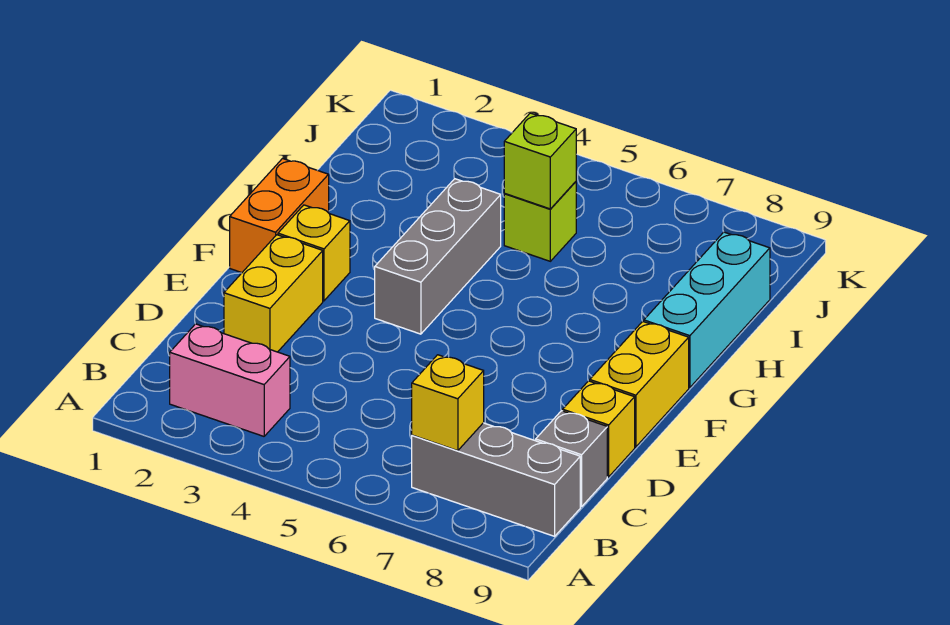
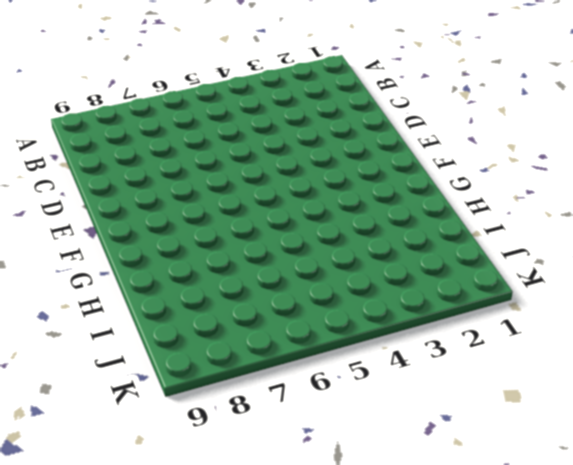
none -> pink brick B2:B3 level 1
none -> grey brick B7:B9 level 1
none -> grey brick C9 level 1

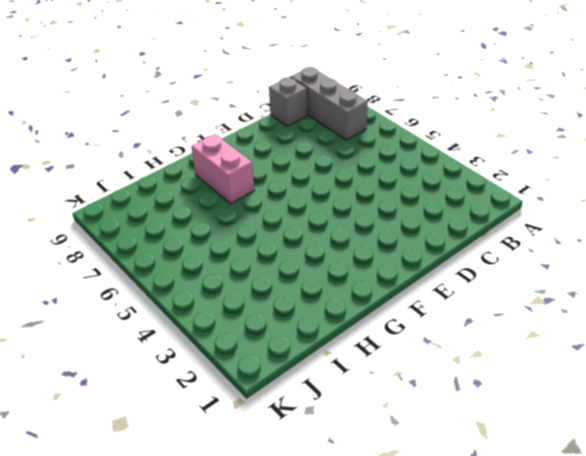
pink brick G7:G8 level 1 -> pink brick B2:B3 level 1
none -> yellow brick D2:E2 level 1
none -> yellow brick D9 level 1
none -> yellow brick E9:F9 level 1

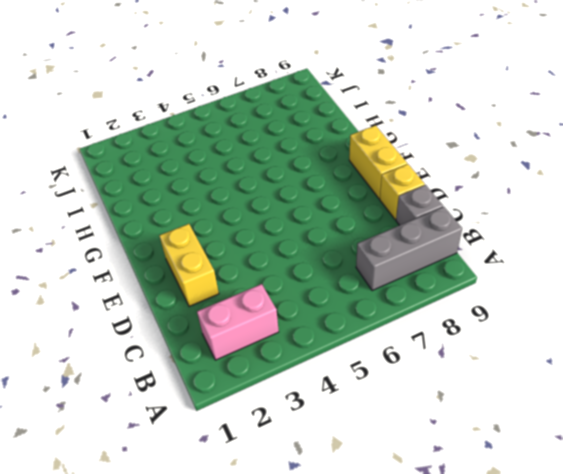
none -> orange brick F1:G1 level 1
none -> yellow brick F2 level 1
none -> grey brick F4:H4 level 1

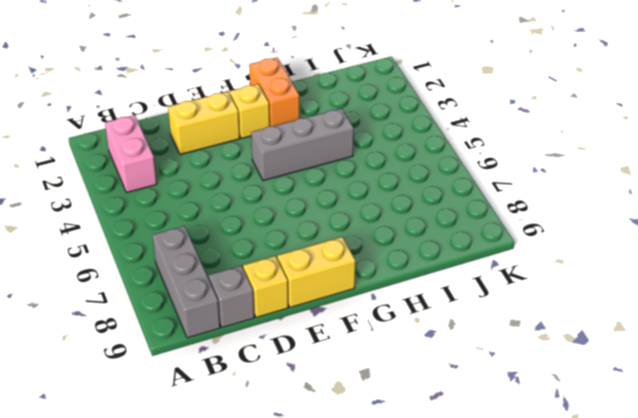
orange brick G1:G2 level 1 -> orange brick F1:G1 level 1
none -> cyan brick G9:I9 level 1
none -> lime brick I5 level 1
none -> yellow brick B7 level 2

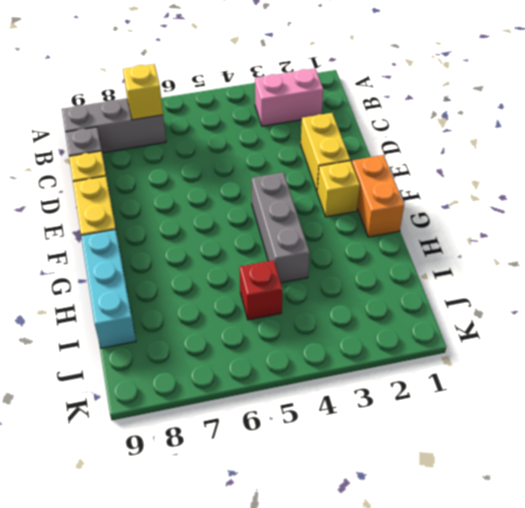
red brick I5 level 1 -> lime brick I5 level 1
none -> lime brick I5 level 2

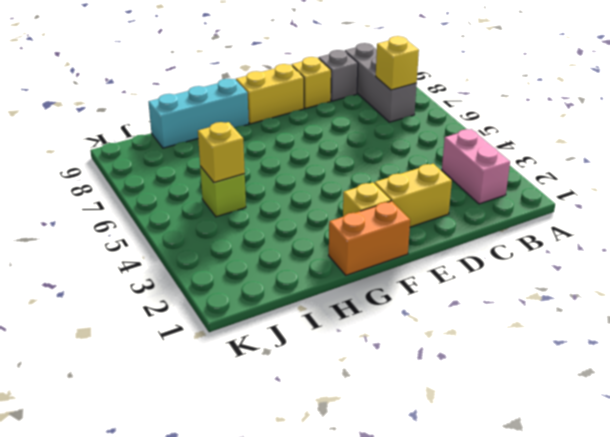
yellow brick I5 level 2 -> lime brick I5 level 2
none -> grey brick F4:H4 level 1

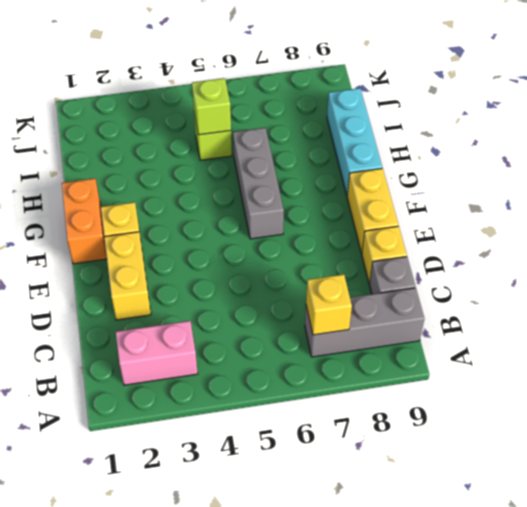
grey brick F6:H6 level 1 -> grey brick F4:H4 level 1

